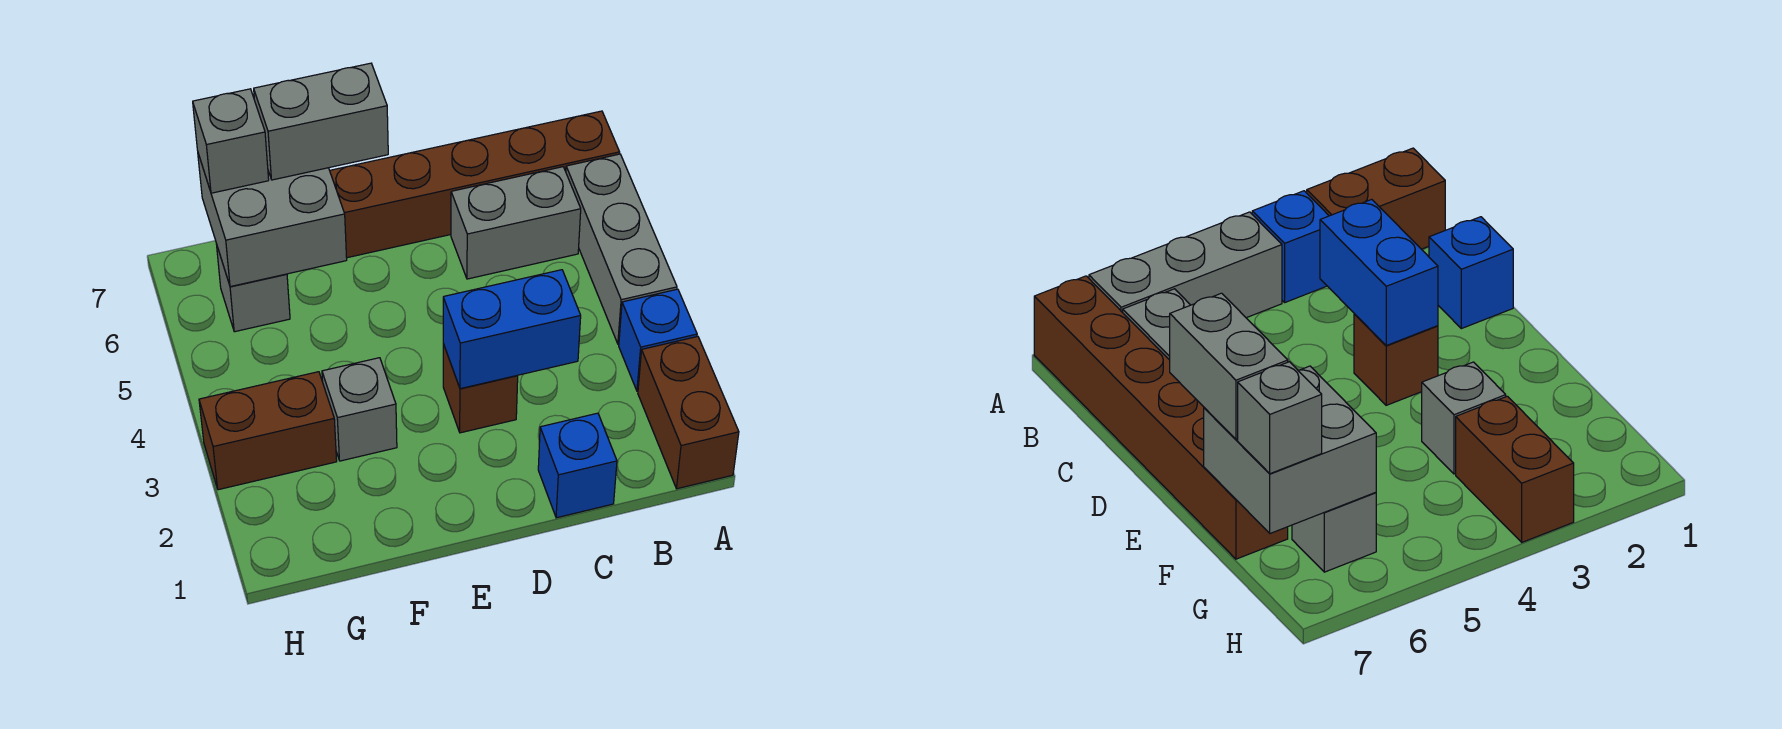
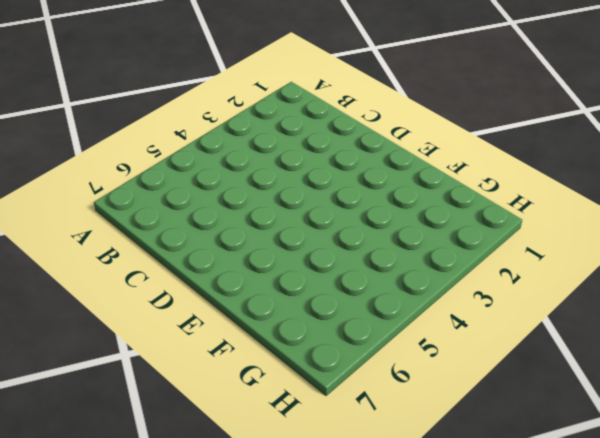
none -> brown brick A1:A2 level 1
none -> blue brick A3 level 1
none -> grey brick A4:A6 level 1

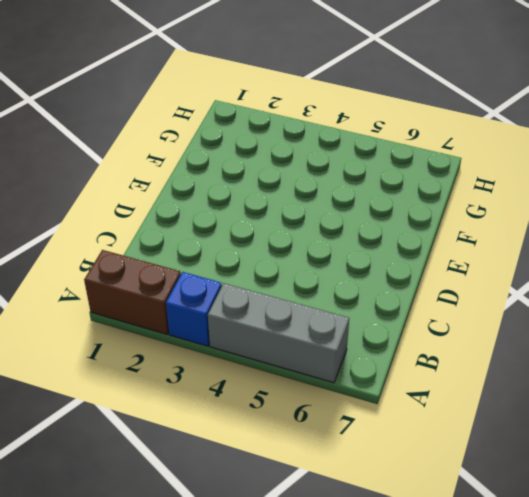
none -> brown brick A7:F7 level 1
none -> grey brick B6:C6 level 1
none -> blue brick C1 level 1

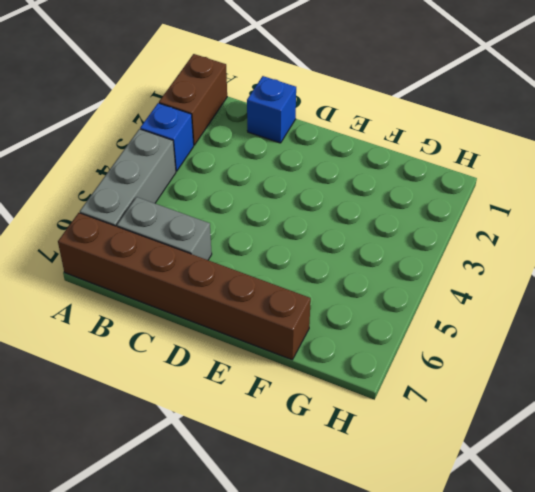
none -> brown brick D3 level 1
none -> grey brick F3 level 1
none -> brown brick G3:H3 level 1

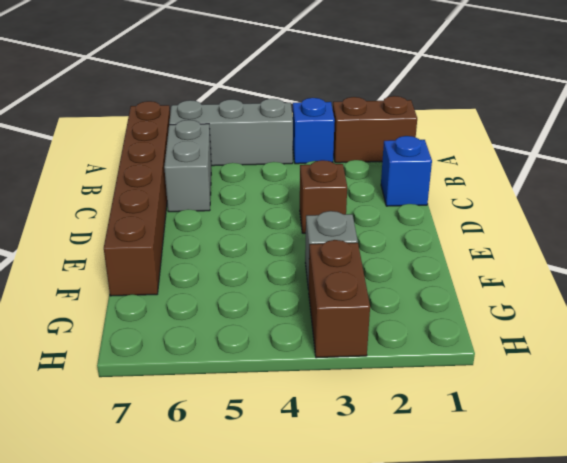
none -> grey brick G6 level 1
none -> blue brick C3:D3 level 2
none -> grey brick F6:G7 level 2

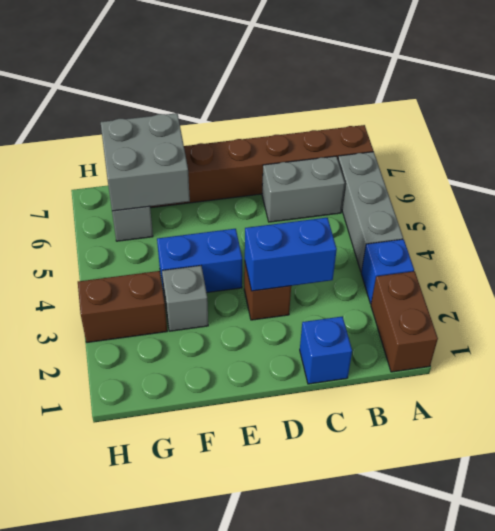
blue brick E4:F4 level 1 -> none
none -> grey brick E7:F7 level 3
none -> grey brick G7 level 3

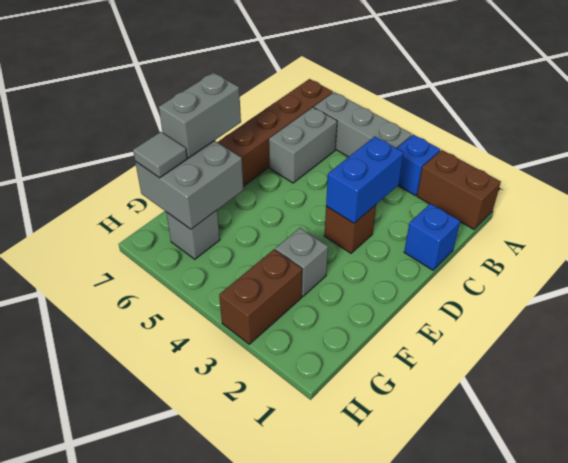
grey tile G7 level 3 -> grey brick G7 level 3

